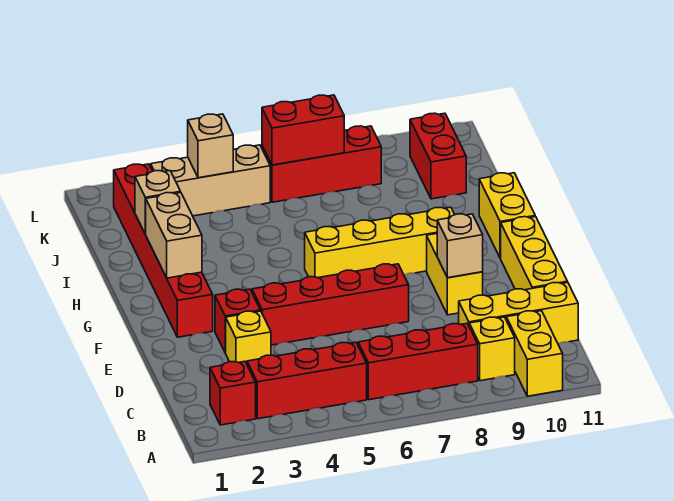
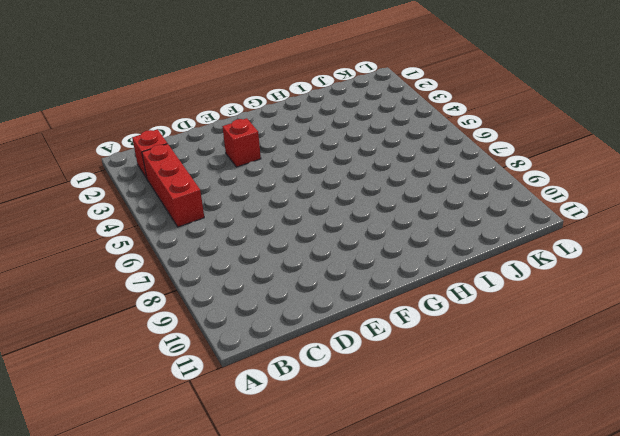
none -> yellow brick A10:B10 level 1
none -> red brick B6:B8 level 1
none -> yellow brick B9 level 1

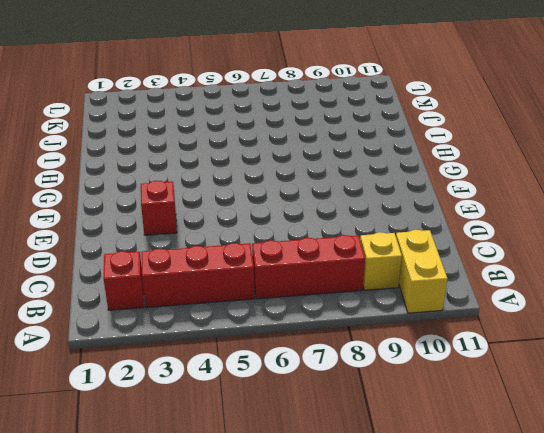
none -> yellow brick C9:C11 level 1
none -> yellow brick D3 level 1
none -> yellow brick D11:F11 level 1

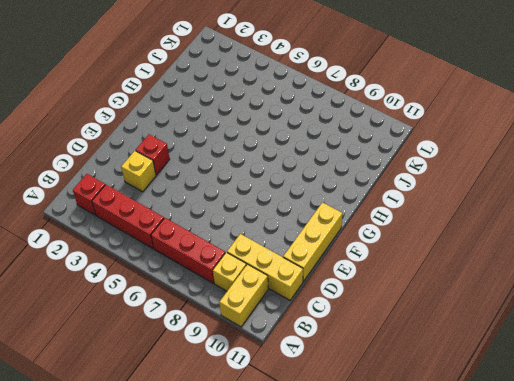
none -> red brick E4:E7 level 1
none -> yellow brick E9:F9 level 1
none -> red brick F2:K2 level 1

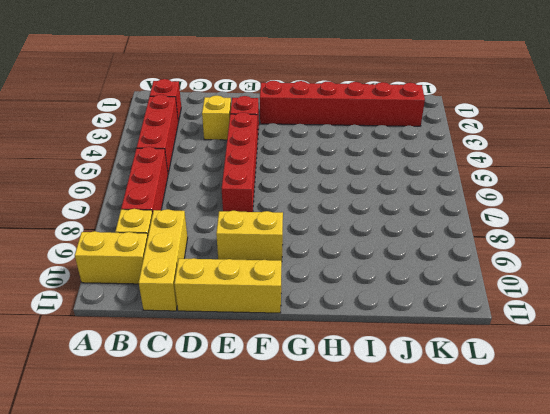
none -> yellow brick G6:G9 level 1
none -> yellow brick G11:H11 level 1
none -> red brick J10:K10 level 1

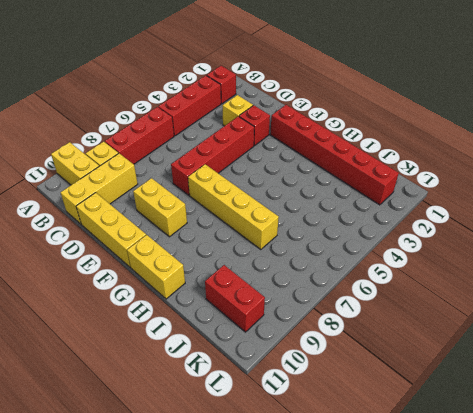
yellow brick F7:I7 level 1 -> yellow brick G6:G9 level 1
none -> tan brick K3:K5 level 1
none -> red brick K6:K8 level 1
none -> tan brick E9 level 2

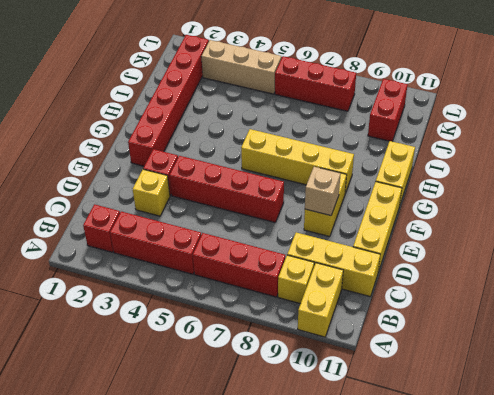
none -> tan brick G2:H2 level 2
none -> tan brick I2 level 2
none -> tan brick K4 level 2

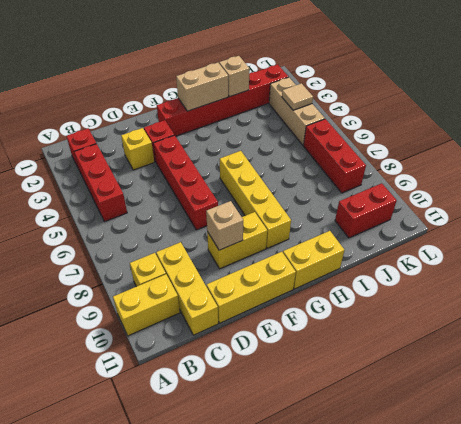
tan tile K4 level 2 -> tan brick K4 level 2
none -> red brick B6:B8 level 1
none -> red brick K6:K7 level 2

